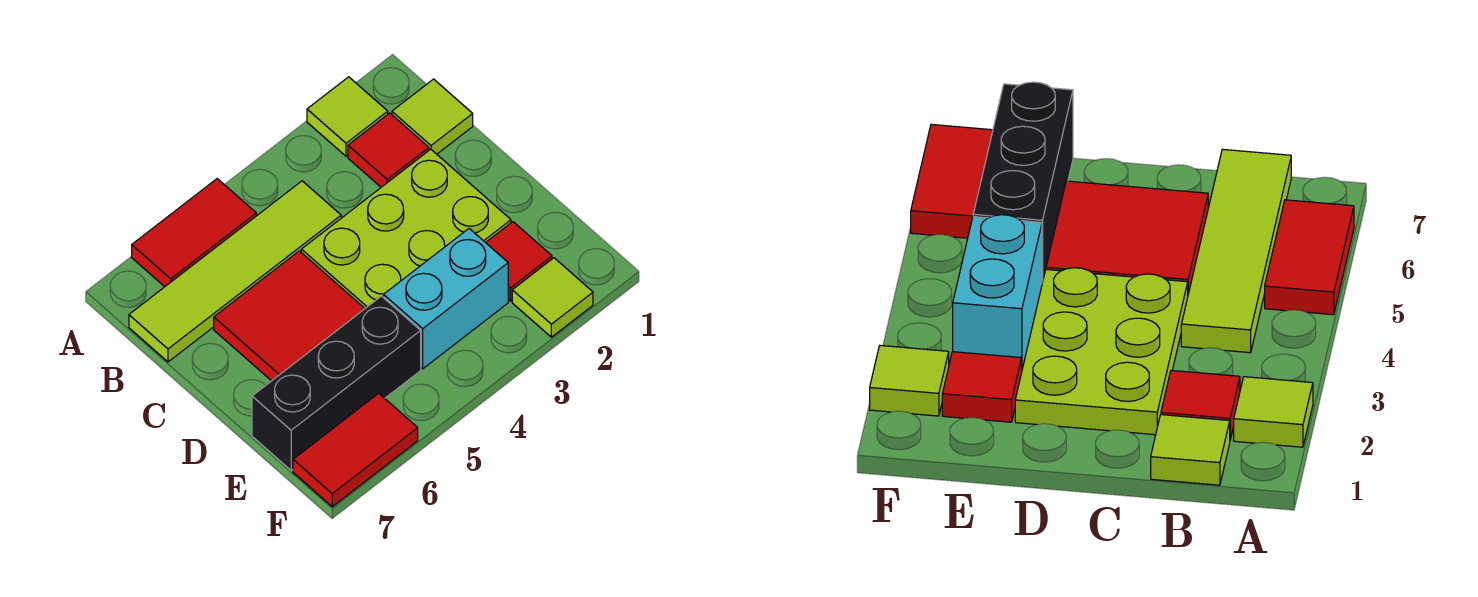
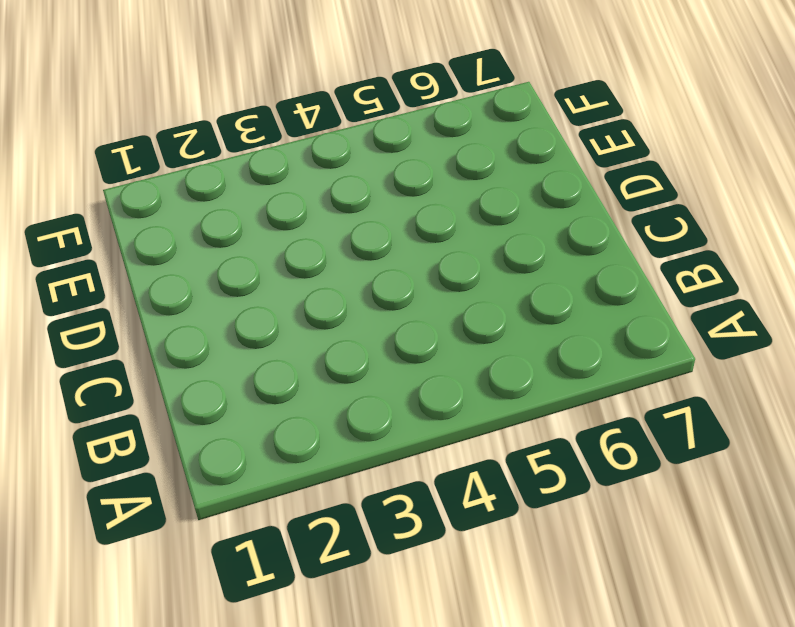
none -> lime tile A2 level 1
none -> red tile A5:A6 level 1
none -> lime tile B1 level 1

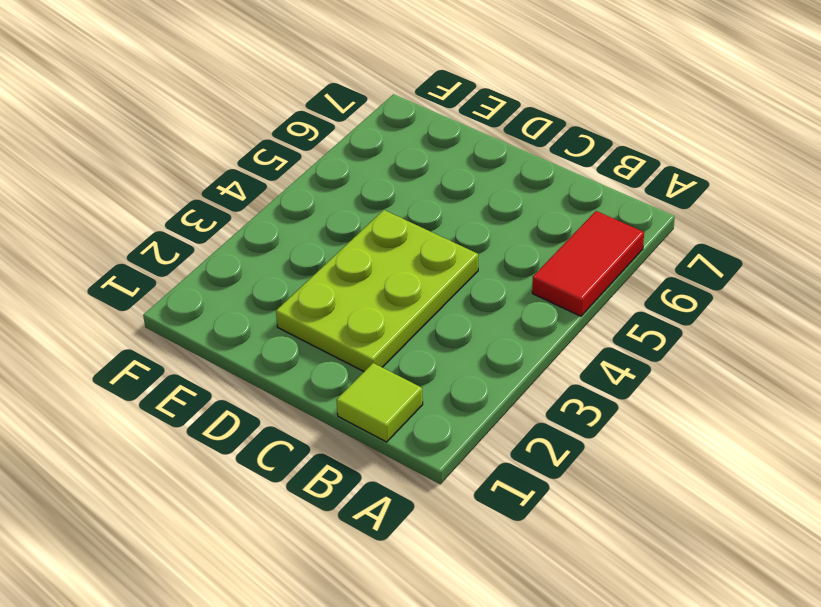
none -> lime tile A2 level 1
none -> red tile B2 level 1
none -> lime tile B4:B7 level 1

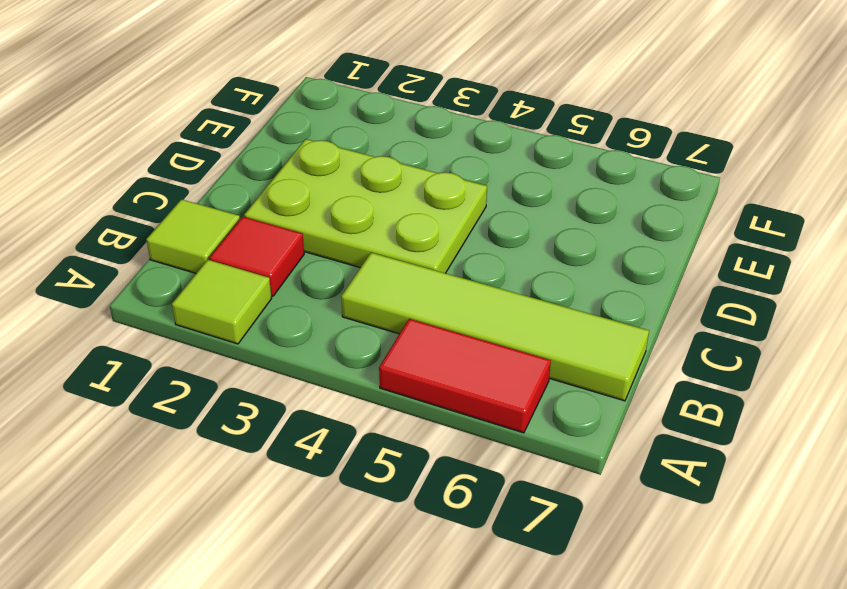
none -> red tile C5:D6 level 1
none -> red tile E2 level 1
none -> cyan brick E3:E4 level 1

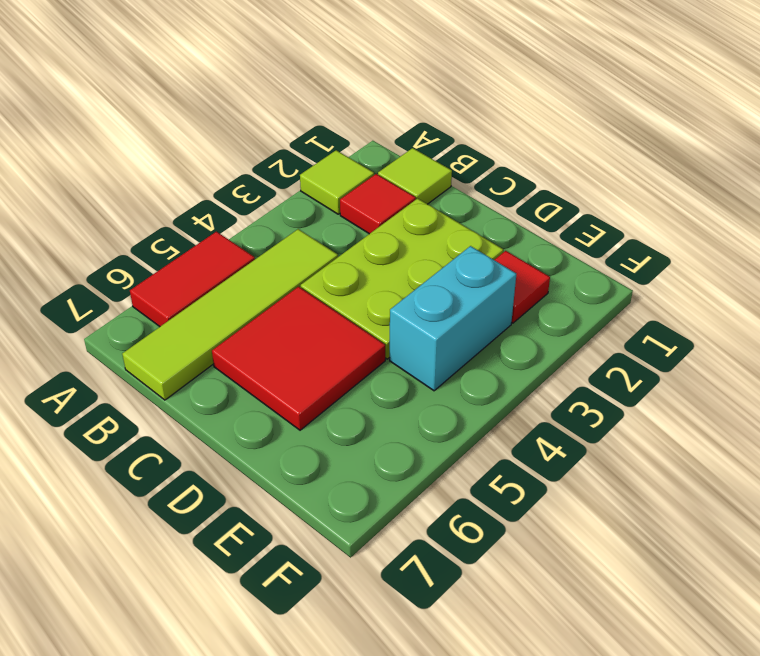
none -> black brick E5:E7 level 1
none -> lime tile F2 level 1
none -> red tile F6:F7 level 1

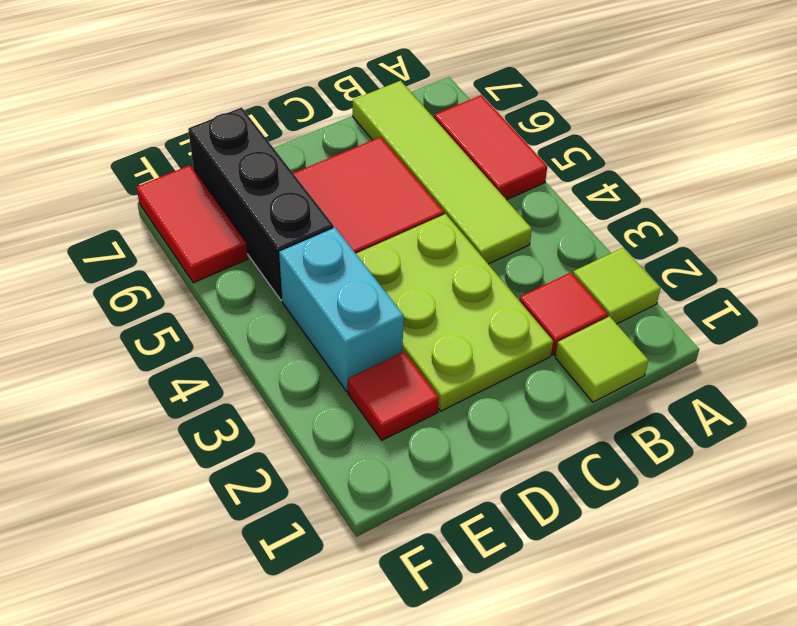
none -> lime tile F2 level 1

